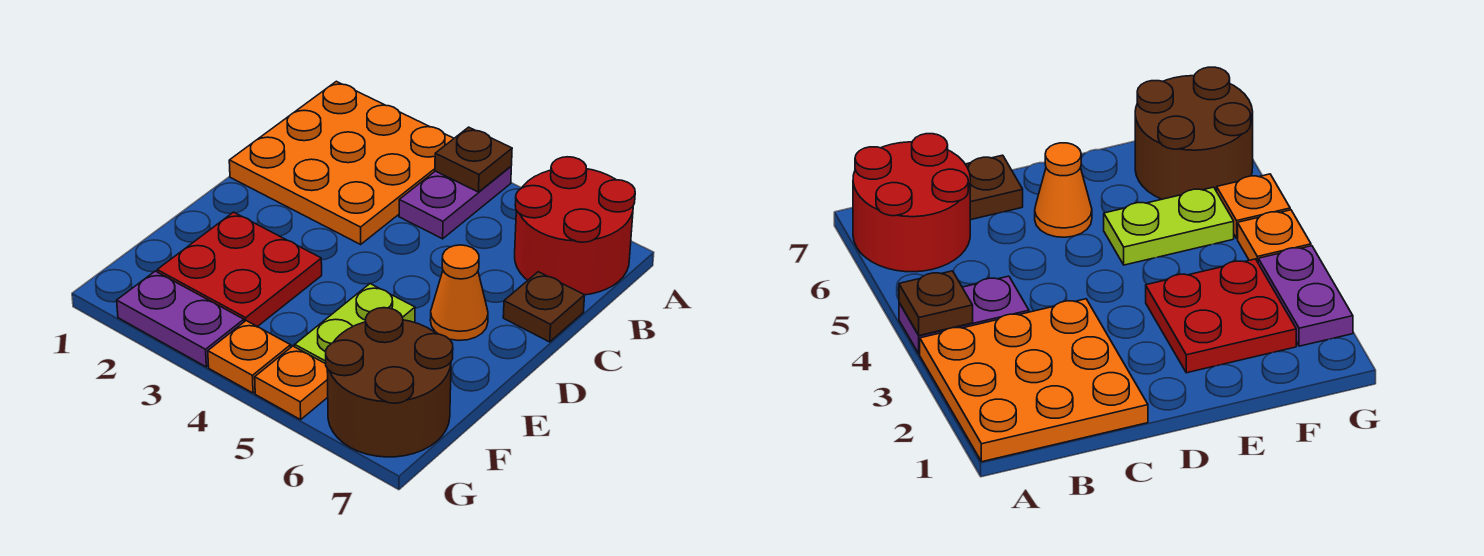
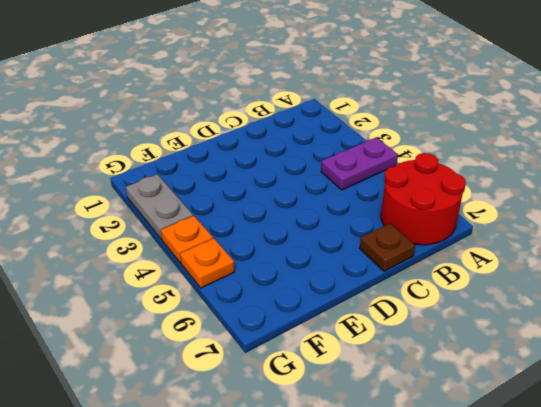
grey plate G2:G3 level 1 -> purple plate G2:G3 level 1
none -> orange plate A1:C3 level 1
none -> orange cone D6 level 1
none -> red plate E2:F3 level 1

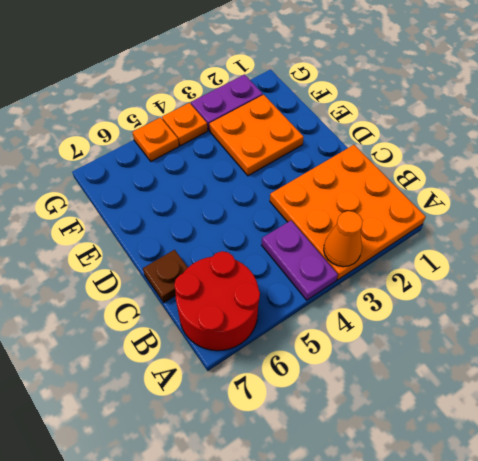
orange cone A3 level 2 -> orange cone D6 level 1
orange plate E2:F3 level 1 -> red plate E2:F3 level 1
none -> lime plate E5:F5 level 1
none -> brown round brick F6:G7 level 1
none -> brown plate A4 level 2

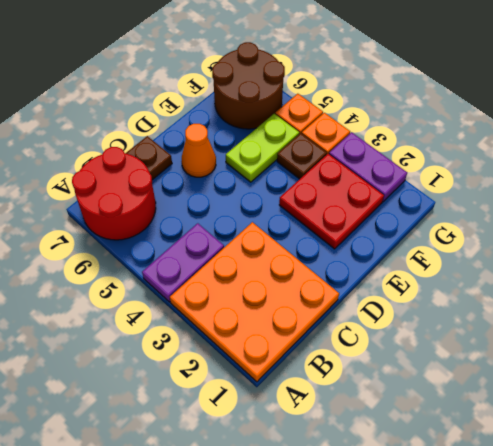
brown plate F4 level 1 -> brown plate A4 level 2

